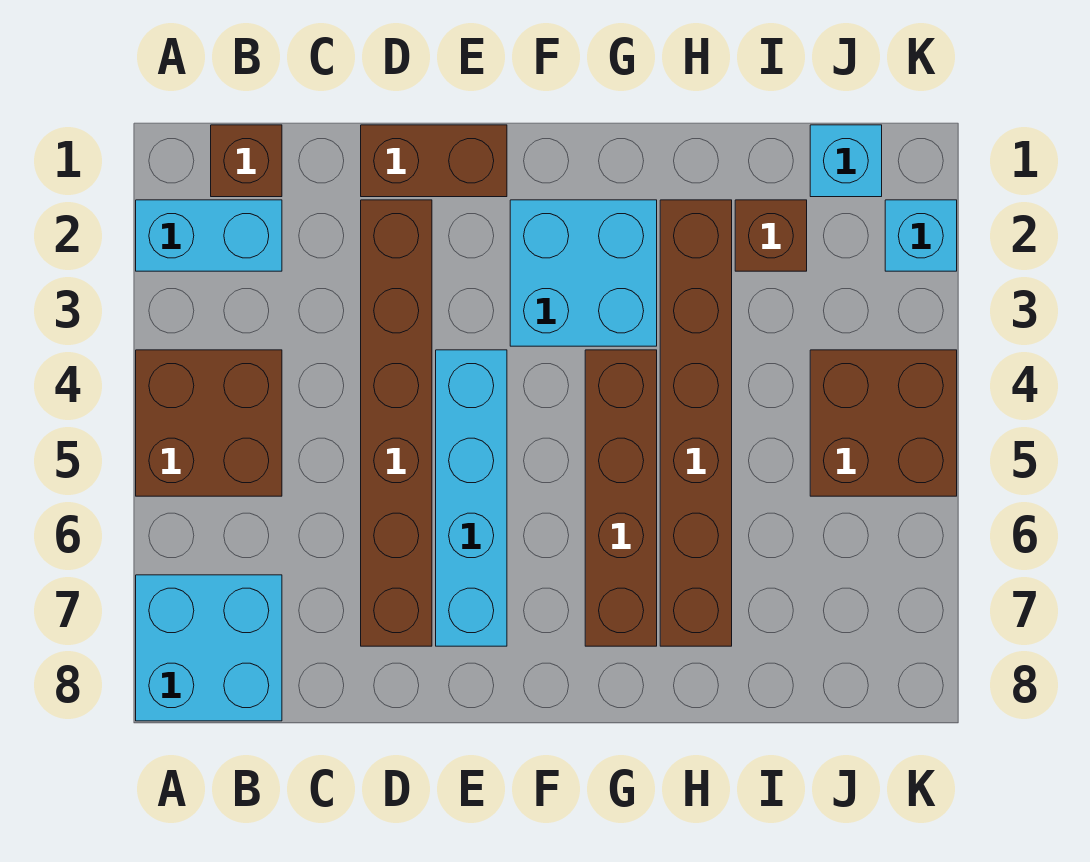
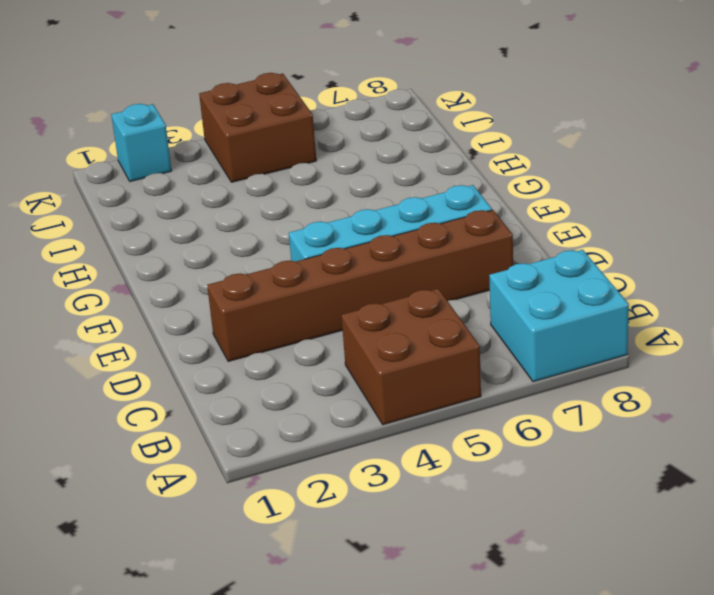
none -> cyan brick A2:B2 level 1
none -> brown brick B1 level 1
none -> brown brick D1:E1 level 1

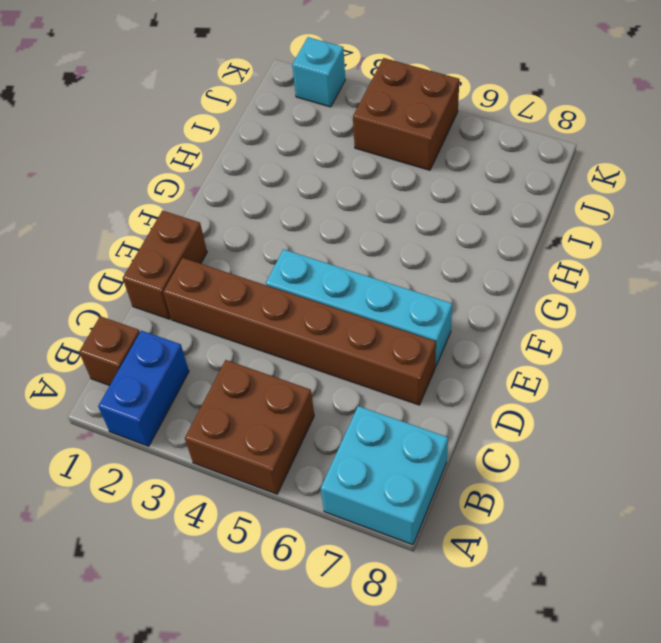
blue brick A2:B2 level 1 -> cyan brick A2:B2 level 1
none -> cyan brick F2:G3 level 1
none -> brown brick G4:G7 level 1
none -> brown brick H2:H7 level 1

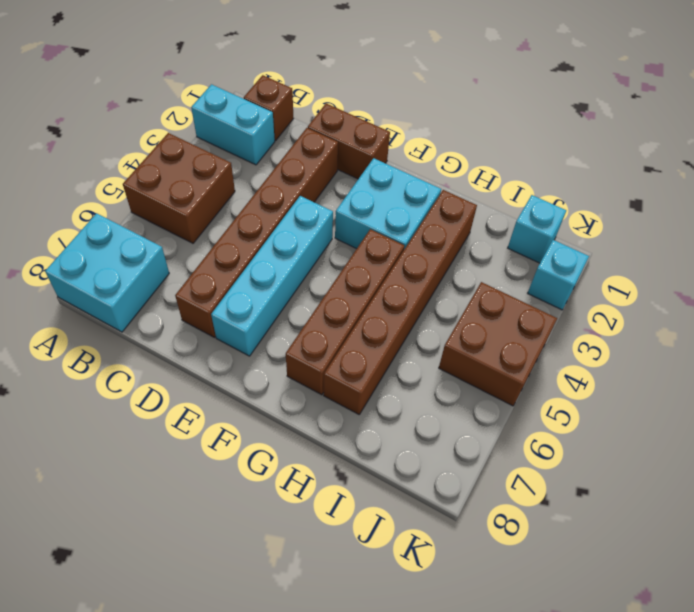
none -> brown brick I2 level 1

